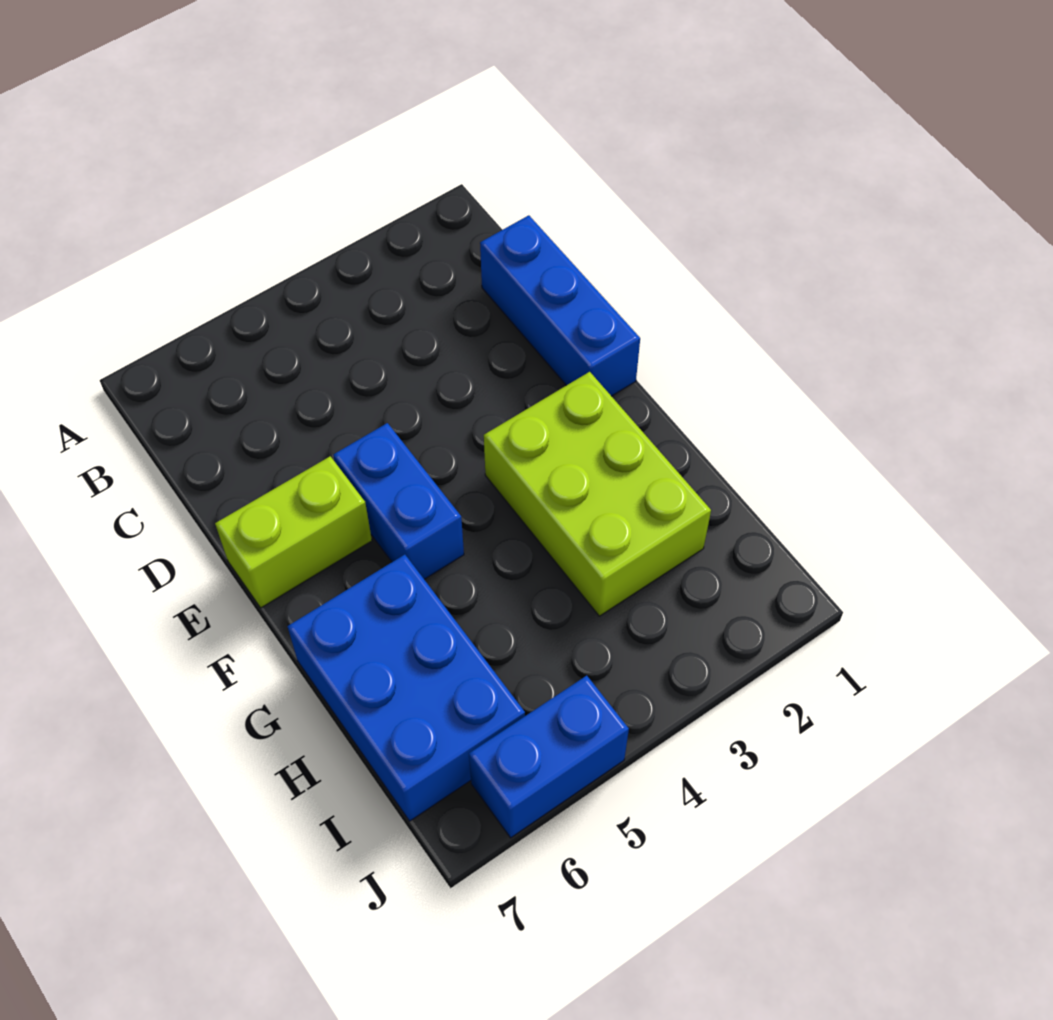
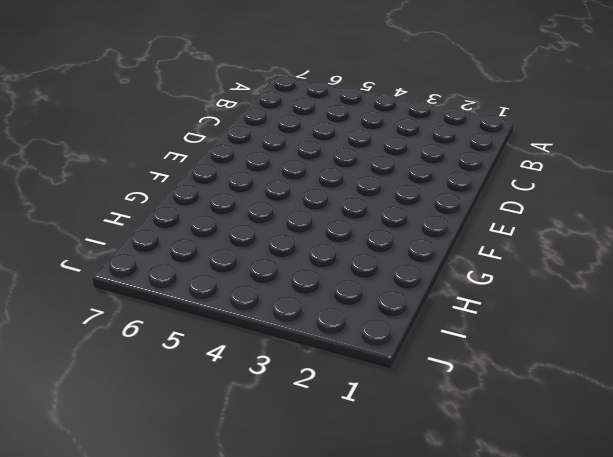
none -> blue brick C1:E1 level 1
none -> blue brick E5:F5 level 1

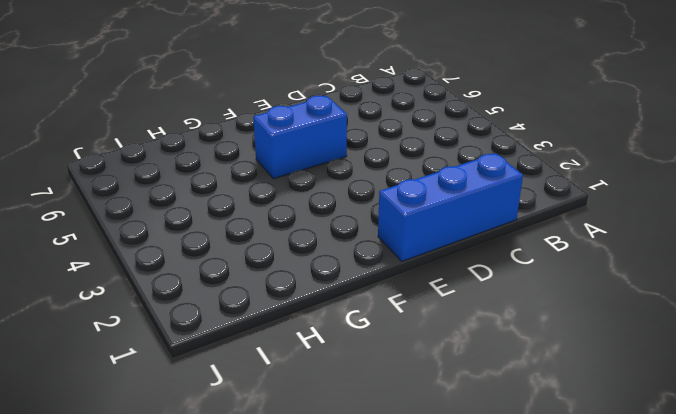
none -> lime brick E6:E7 level 1
none -> lime brick F2:H3 level 1

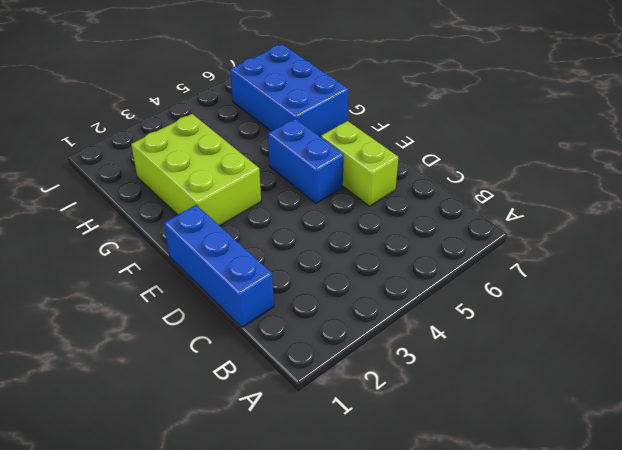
lime brick D6:E6 level 1 -> lime brick E6:E7 level 1
none -> blue brick J5:J6 level 1

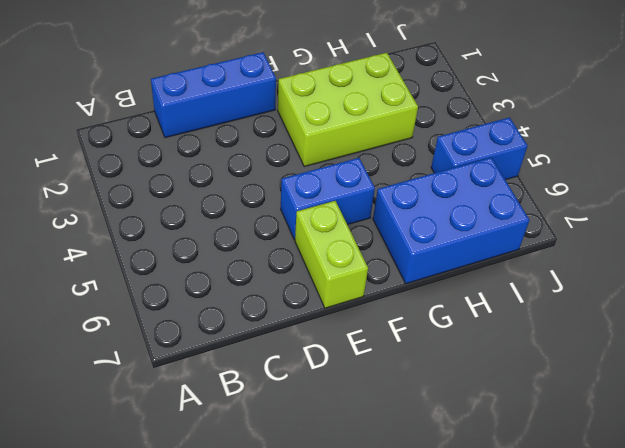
blue brick I5:J5 level 1 -> blue brick J5:J6 level 1

